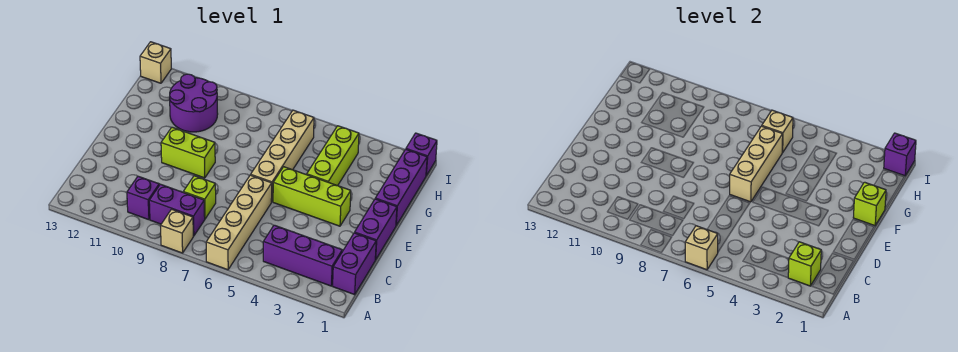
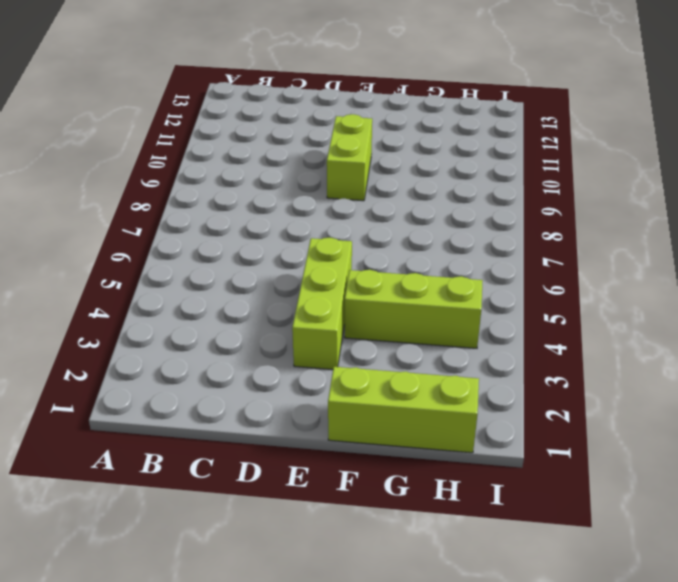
lime brick F1:H1 level 1 -> purple brick F1:H1 level 1
none -> tan brick A6:D6 level 1
none -> tan brick A8 level 1
none -> purple brick B1:C1 level 1

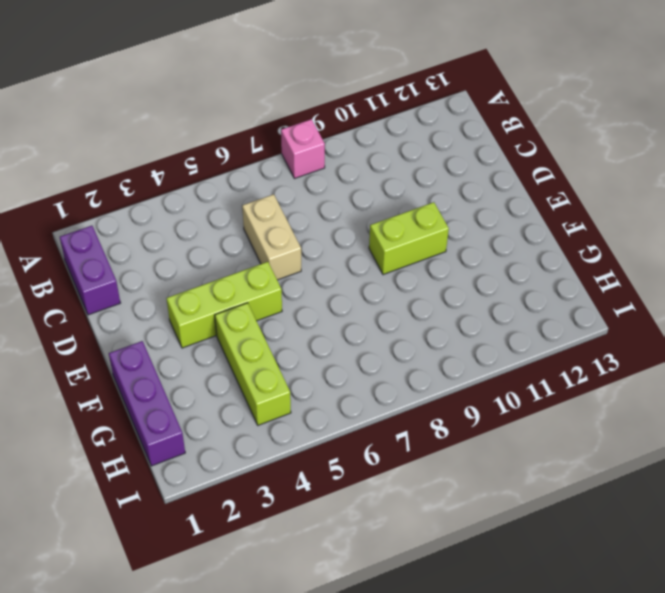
pink brick A8 level 1 -> tan brick A8 level 1
tan brick C6:D6 level 1 -> tan brick A6:D6 level 1
none -> purple brick B2:B4 level 1
none -> purple brick B8:B9 level 1
none -> purple brick B10 level 1

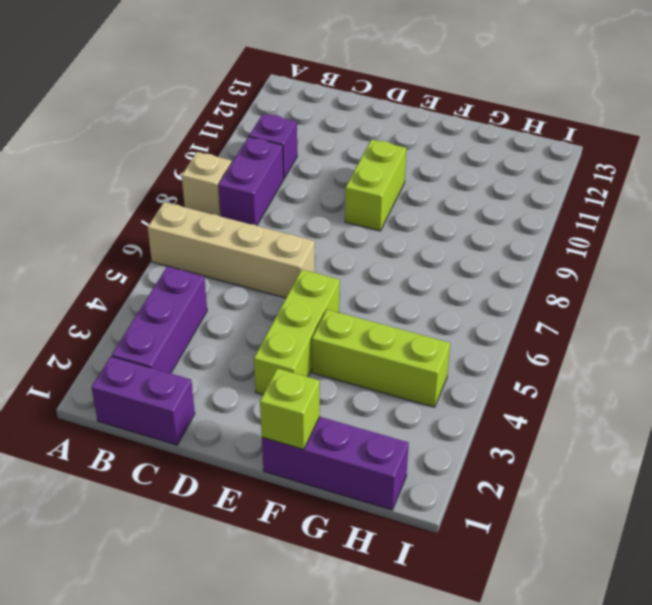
none -> lime brick C8 level 1
none -> purple brick D1:E1 level 1
none -> tan brick E6:H6 level 1

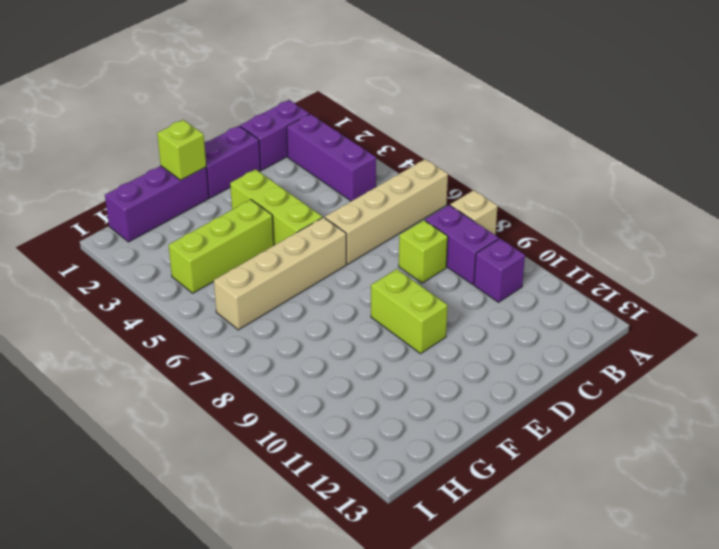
none -> purple round brick G10:H11 level 1
none -> purple brick I1 level 1
none -> tan brick I13 level 1

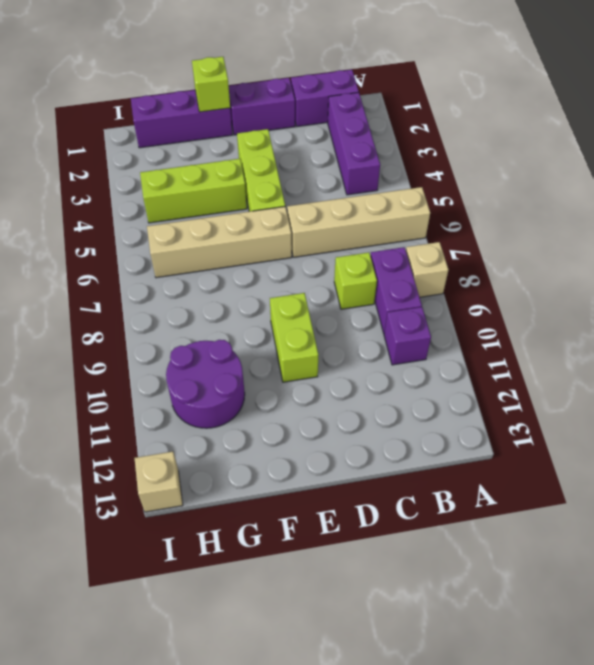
none -> purple brick I1 level 1
none -> tan brick A6 level 2
none -> lime brick B2 level 2

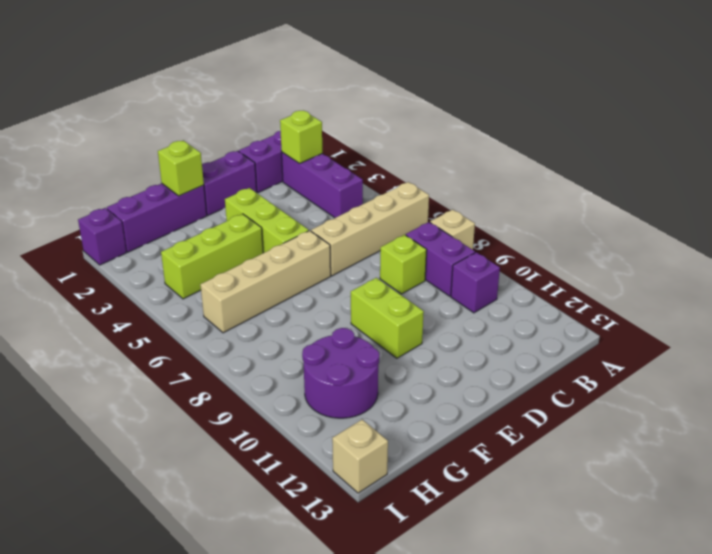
none -> tan brick A6 level 2
none -> tan brick E6:G6 level 2
none -> tan brick H6 level 2

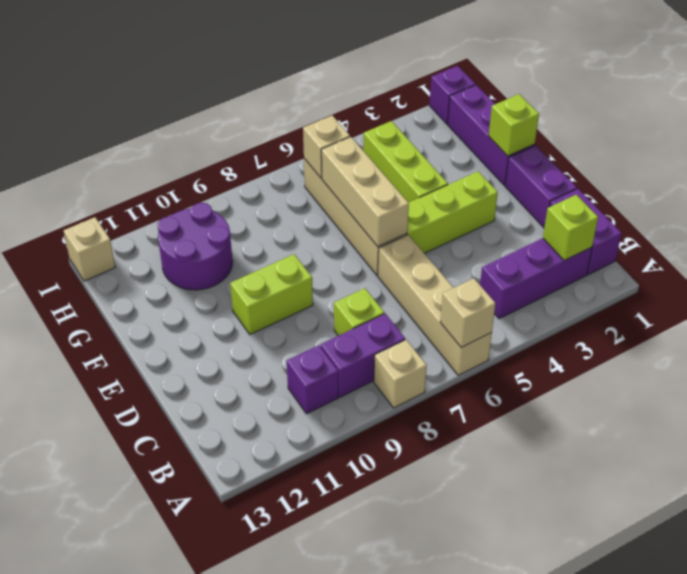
none -> purple brick I1 level 2

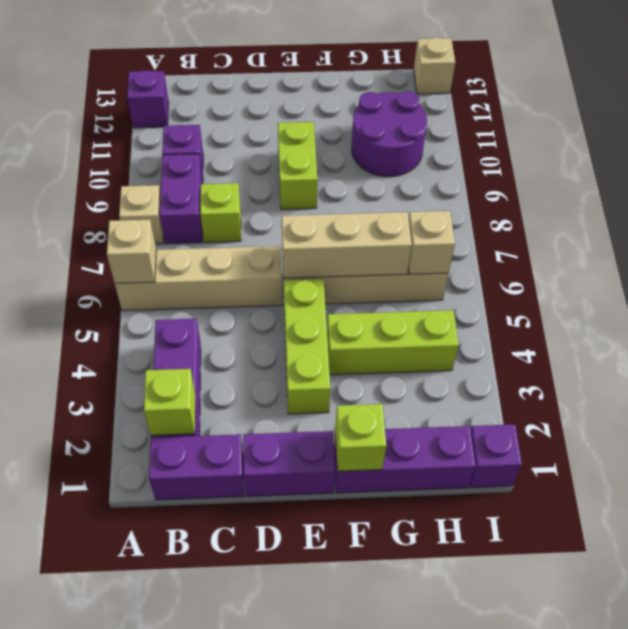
purple brick A12 level 1 -> purple brick I1 level 2

